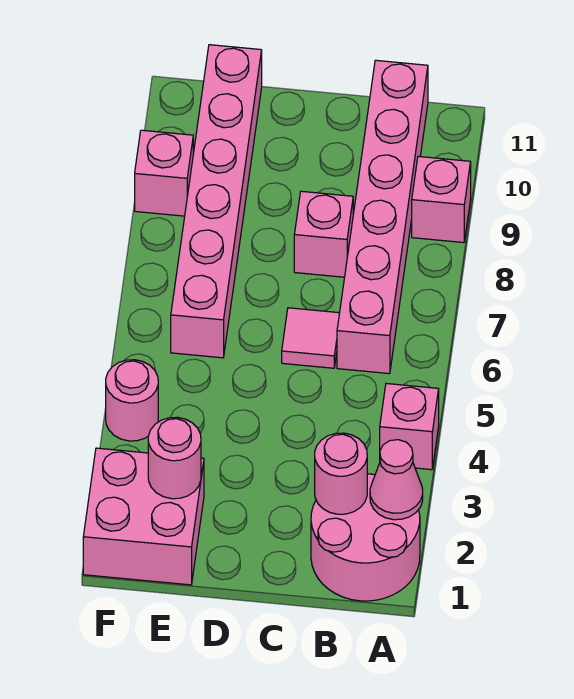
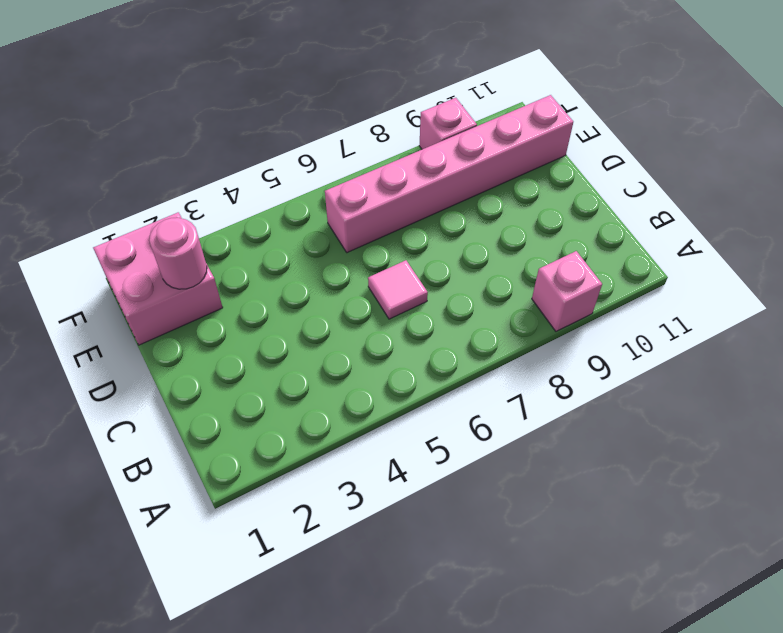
none -> pink round brick A1:B2 level 1
none -> pink brick A4 level 1
none -> pink brick B6:B11 level 1

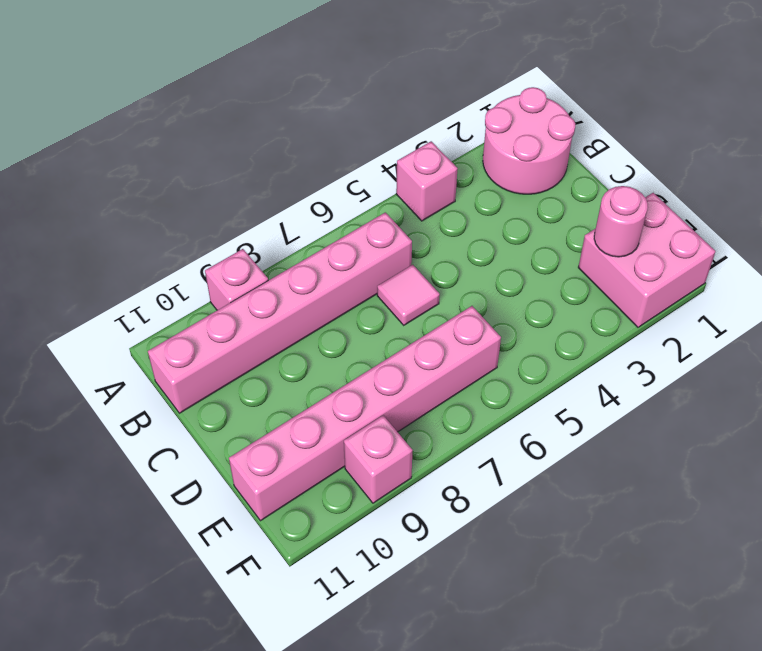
none -> pink brick C8 level 1
none -> pink round brick F4 level 1
none -> pink cone A2 level 2

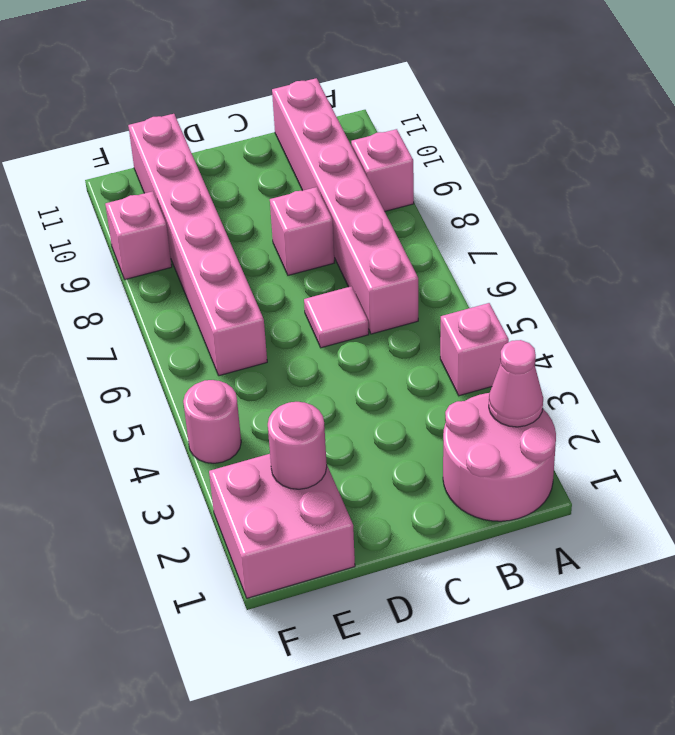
none -> pink round brick B2 level 2

